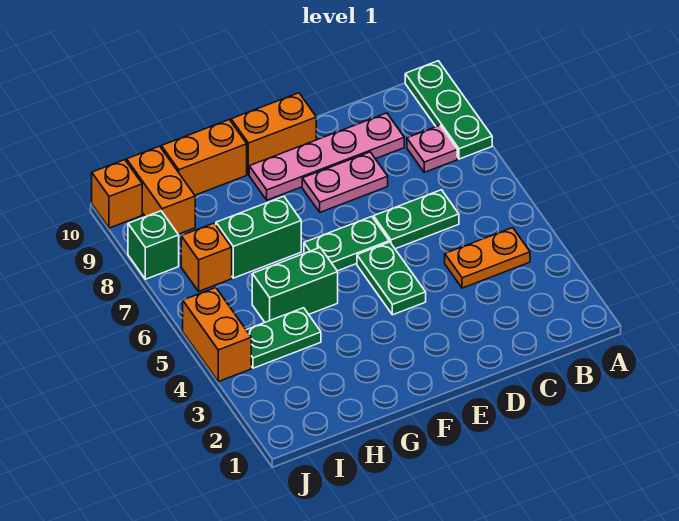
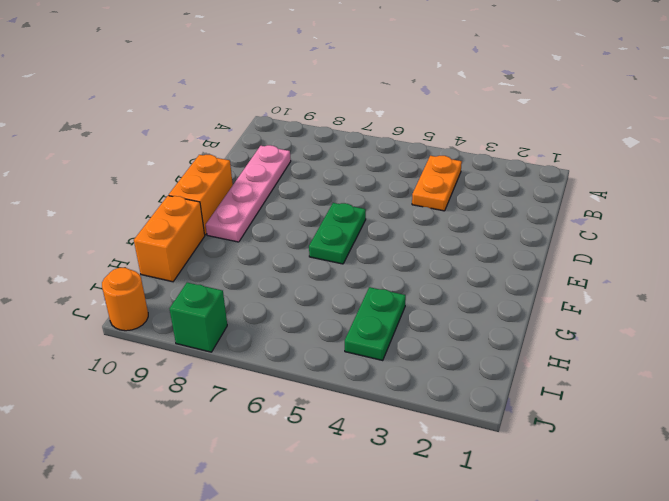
orange round brick J10 level 1 -> orange brick J10 level 1
none -> green plate A8:A10 level 1
none -> pink plate B8 level 1
none -> green plate C6:D6 level 1

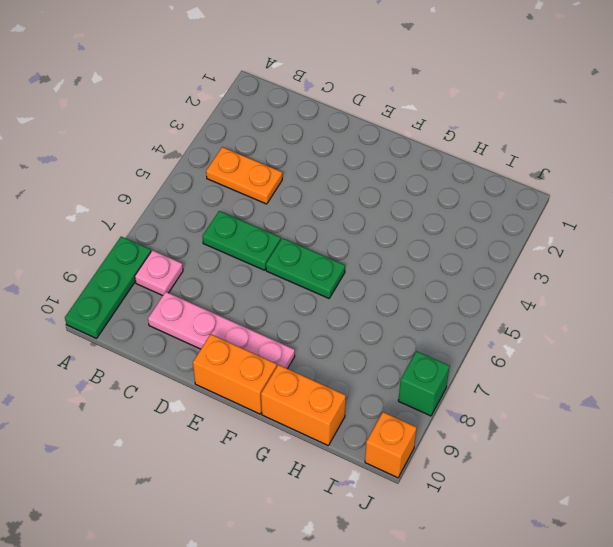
none -> pink plate D8:E8 level 1
none -> green plate E4:E5 level 1
none -> green brick G5:H5 level 1

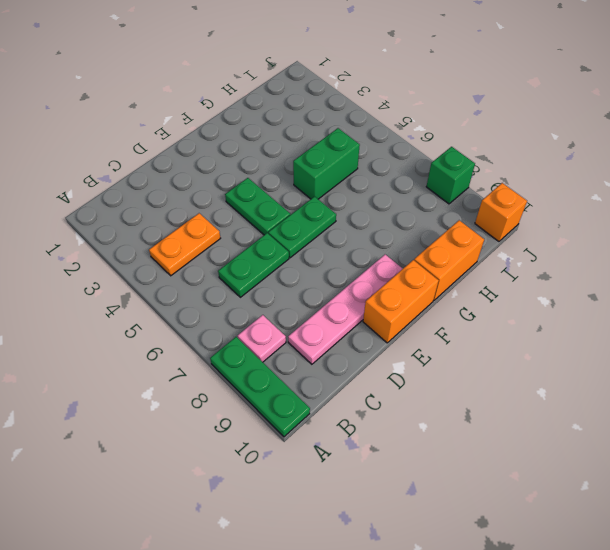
none -> pink plate D8:E8 level 1
none -> green brick G7:H7 level 1
none -> green plate H4:I4 level 1

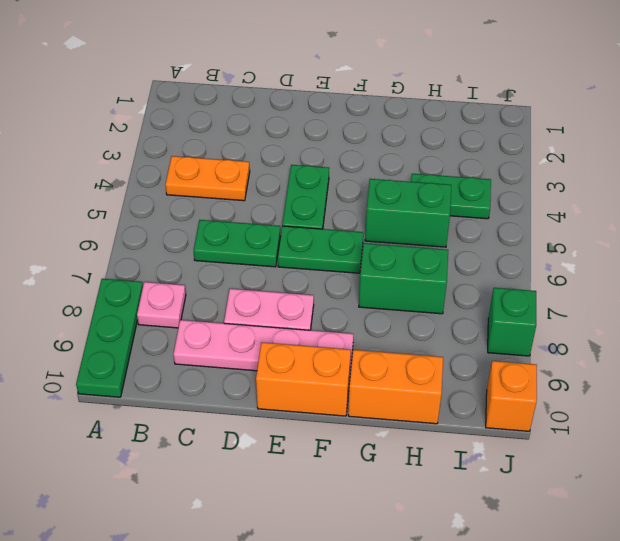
none -> orange brick I7 level 1
none -> orange brick I9:I10 level 1
none -> orange brick J4:J5 level 1

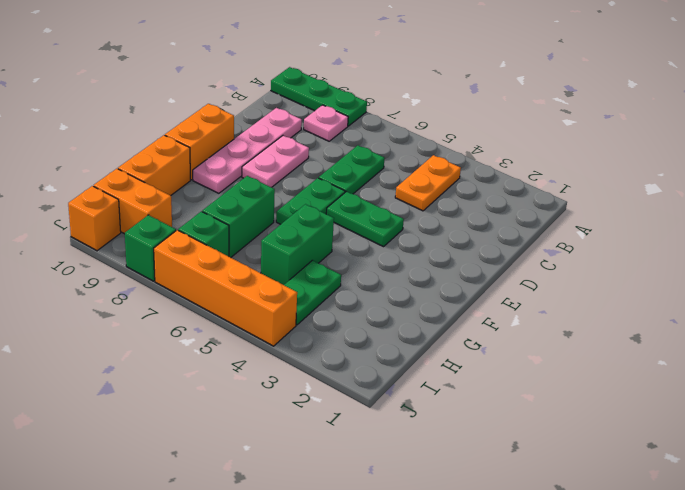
green brick I7 level 1 -> orange brick I7 level 1
orange brick J4:J7 level 1 -> orange brick J4:J5 level 1

